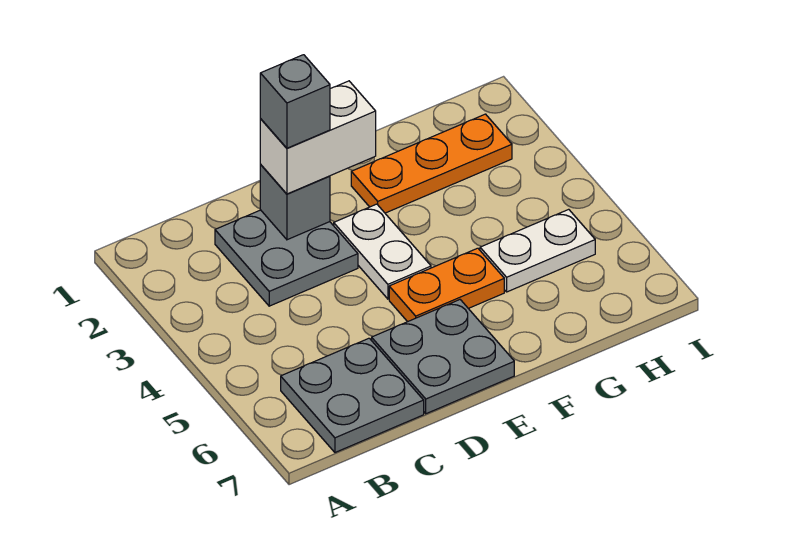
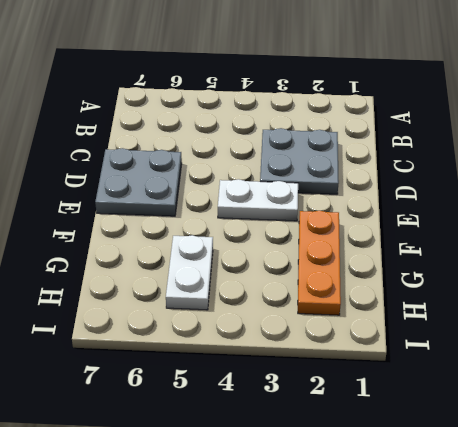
none -> grey plate B6:C7 level 1
none -> orange plate E5:F5 level 1

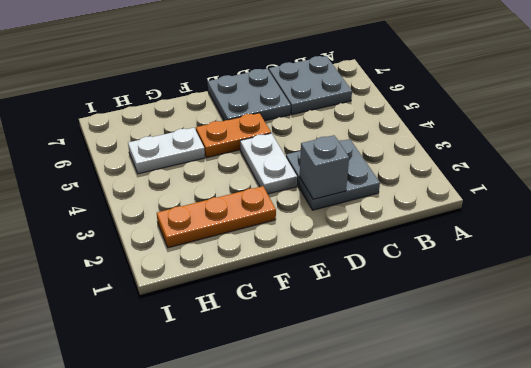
none -> white brick D2:E2 level 3
none -> grey brick D2 level 4

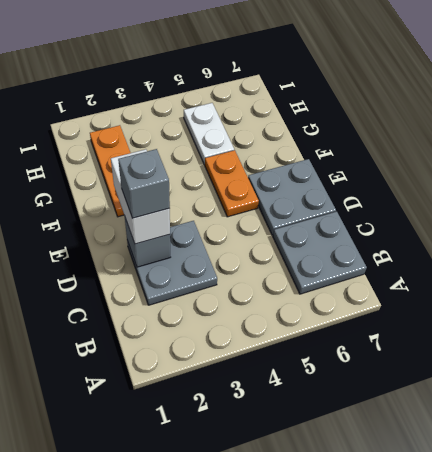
none -> white plate E3:E4 level 1

